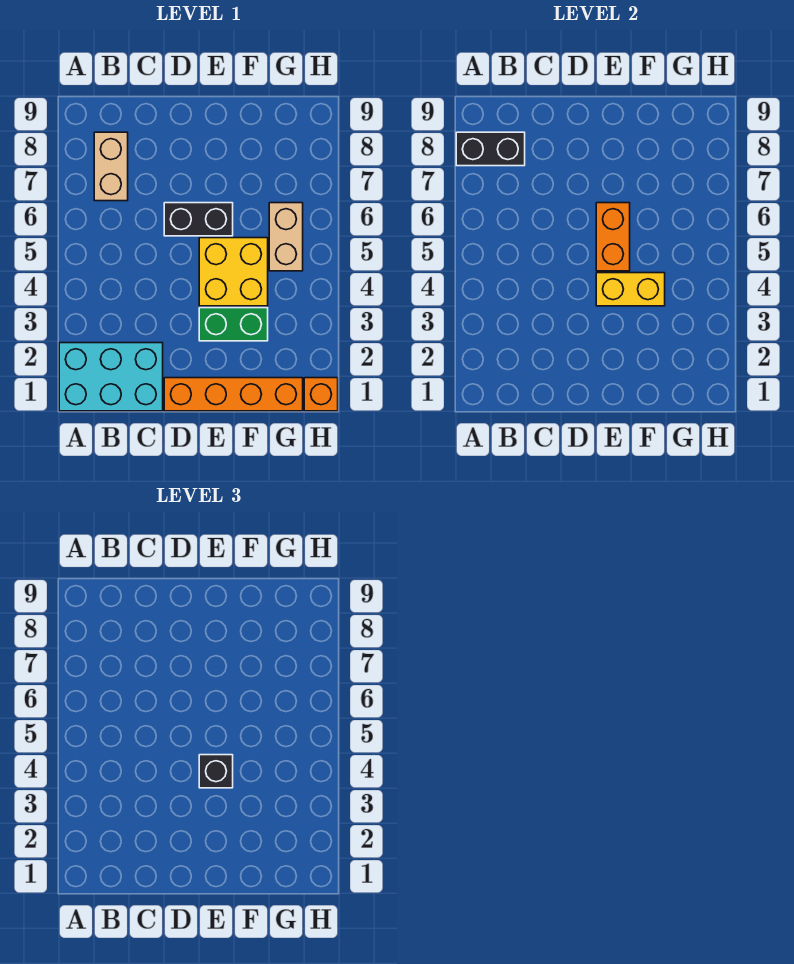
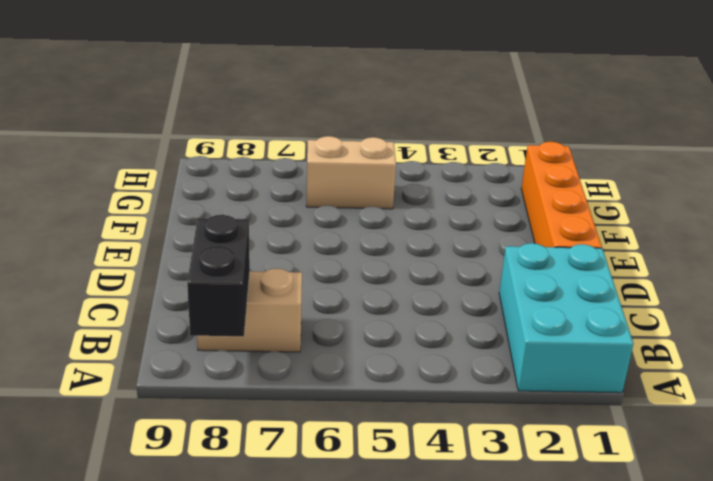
none -> black brick D6:E6 level 1
none -> green brick E3:F3 level 1
none -> yellow brick E4:F5 level 1

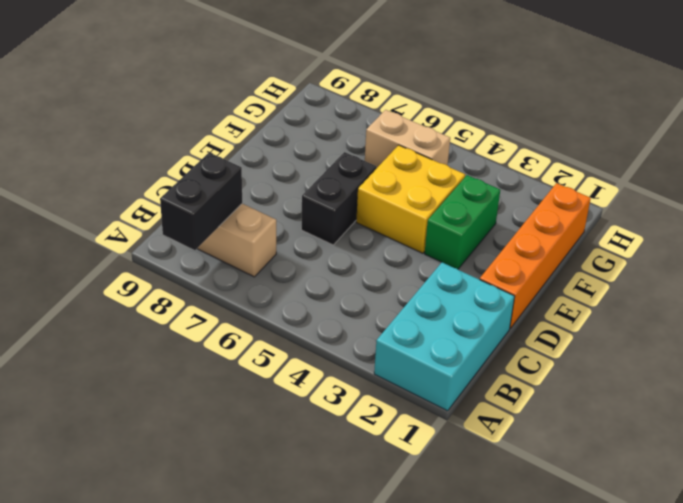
none -> orange brick H1 level 1
none -> yellow brick E4:F4 level 2
none -> orange brick E5:E6 level 2

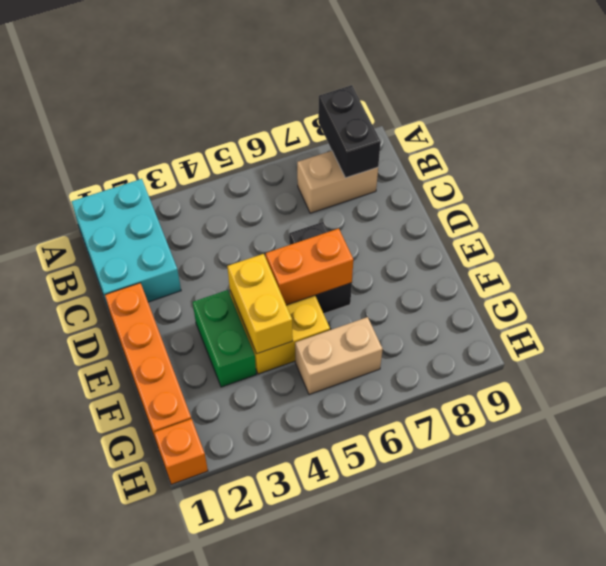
none -> black brick E4 level 3

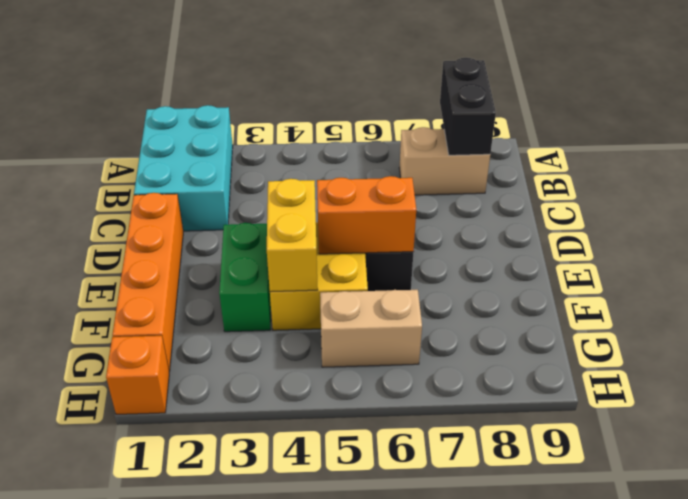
none -> black brick E4 level 3

